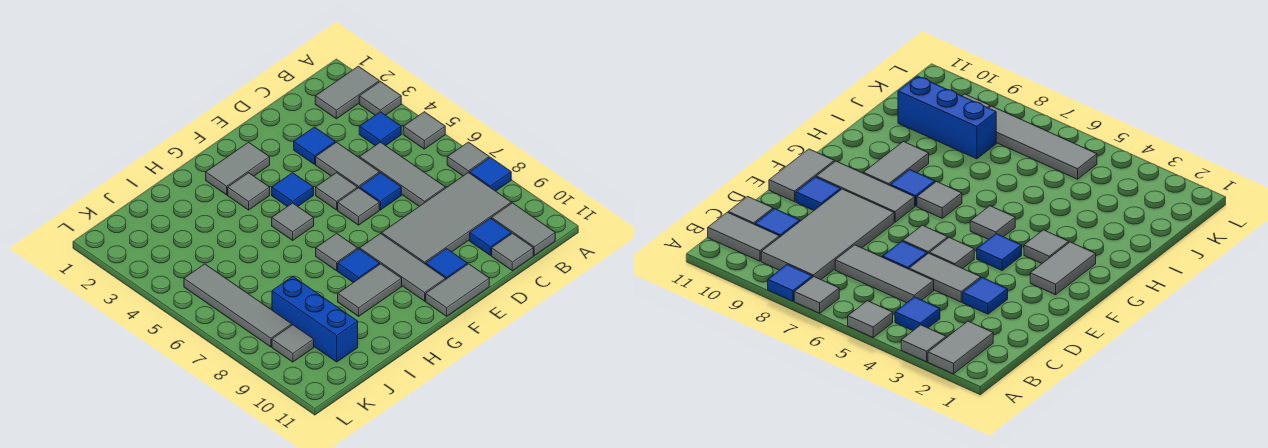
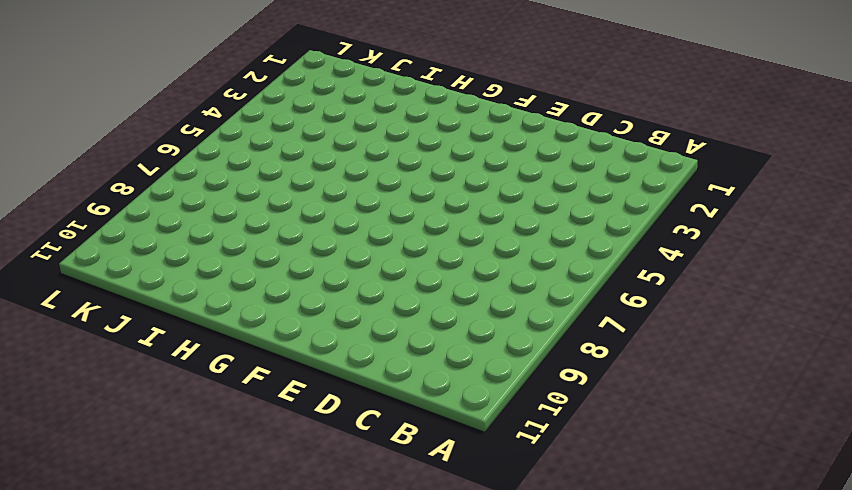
none -> grey tile A2:B2 level 1
none -> grey tile A3 level 1
none -> grey tile A5 level 1

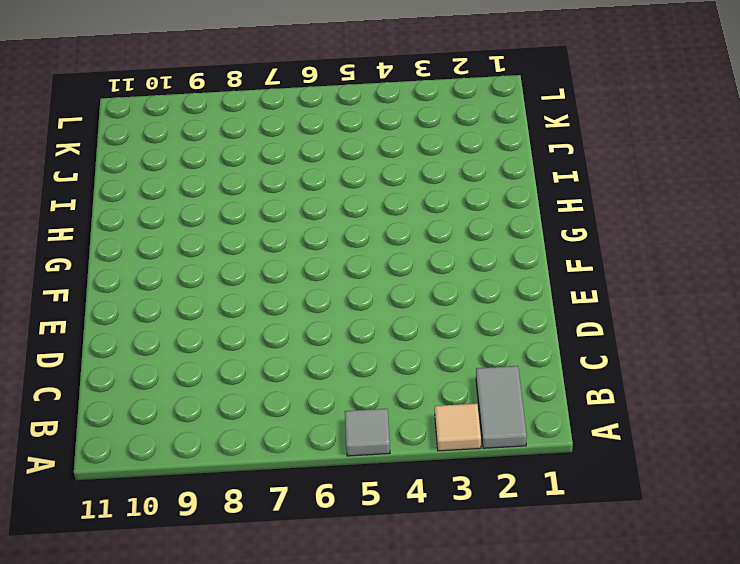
tan tile A3 level 1 -> grey tile A3 level 1
none -> grey tile A7 level 1
none -> blue tile A8 level 1
none -> blue tile B4 level 1

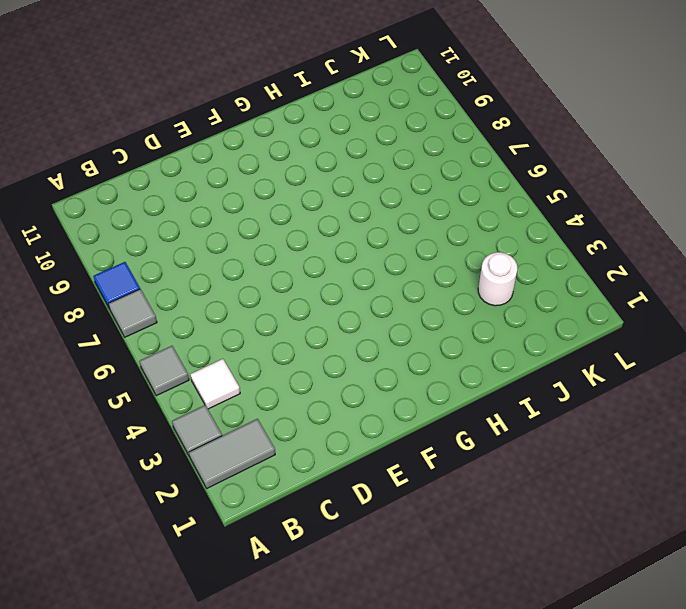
white tile B4 level 1 -> blue tile B4 level 1
white round brick J3 level 1 -> none
none -> grey tile B8:E9 level 1
none -> grey tile B10:B11 level 1
none -> grey tile C5:C7 level 1

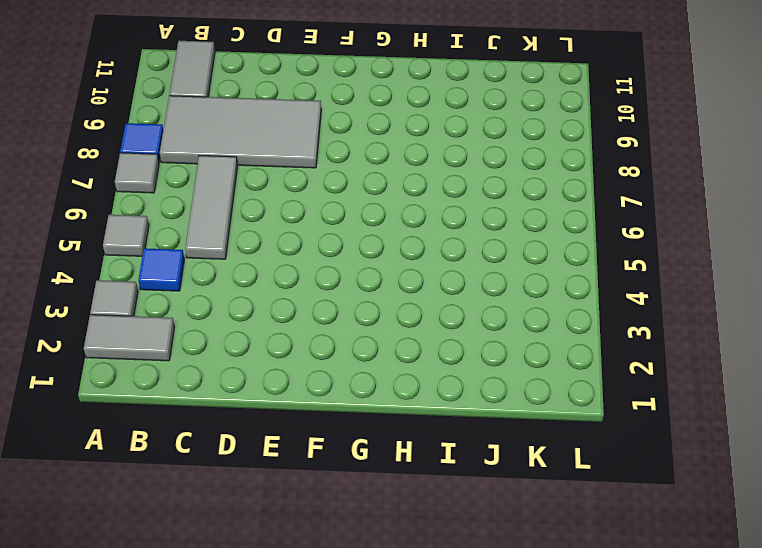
none -> blue tile C10 level 1
none -> grey tile C11 level 1
none -> blue tile D3 level 1

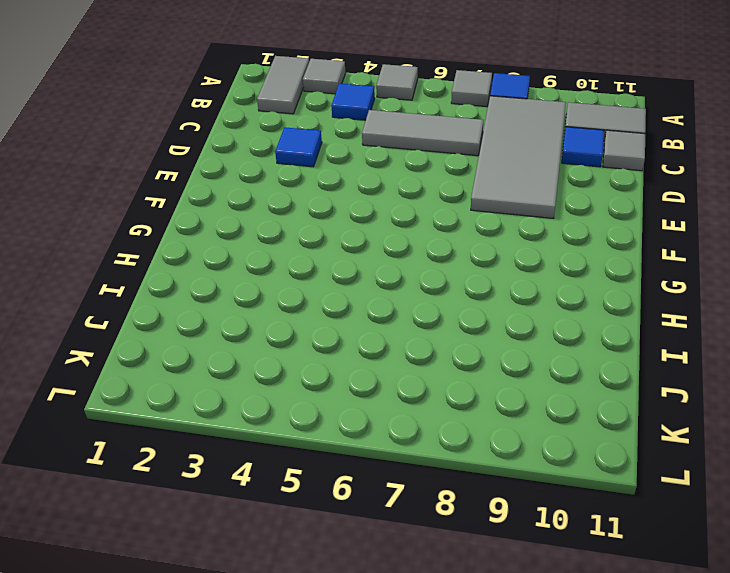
none -> grey tile D4:D5 level 1
none -> blue tile D6 level 1
none -> grey tile E5 level 1

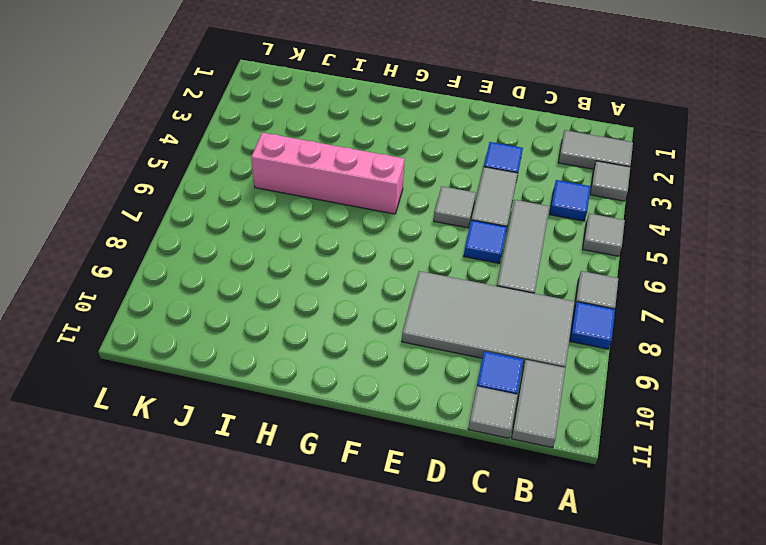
pink brick G5:J5 level 1 -> grey tile G5 level 1
none -> grey tile E6 level 1
none -> blue tile E10 level 1
none -> grey tile E11:F11 level 1

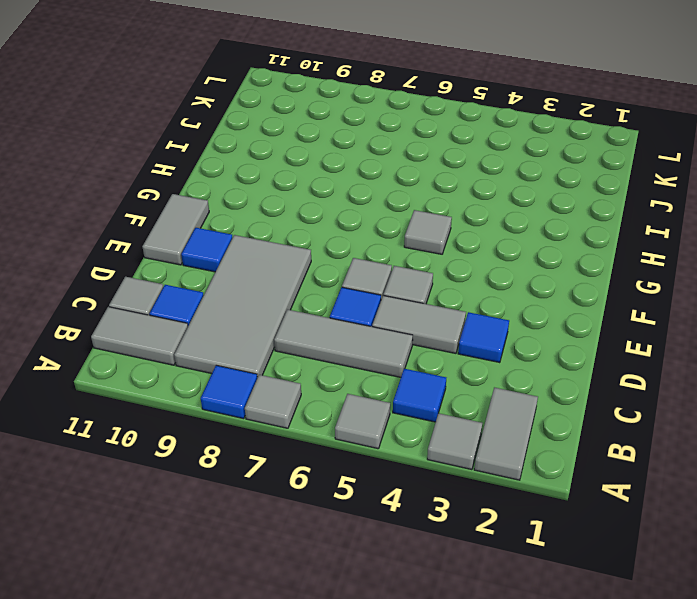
none -> grey tile F2:G2 level 1
none -> blue tile F4 level 1
none -> grey tile F8:F10 level 1

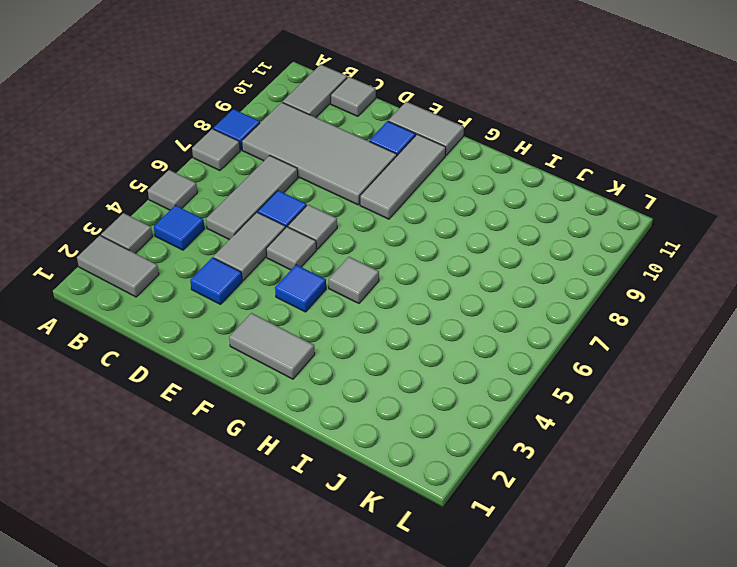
none -> blue tile C10 level 1
none -> grey tile G3 level 1
none -> grey tile G7 level 1

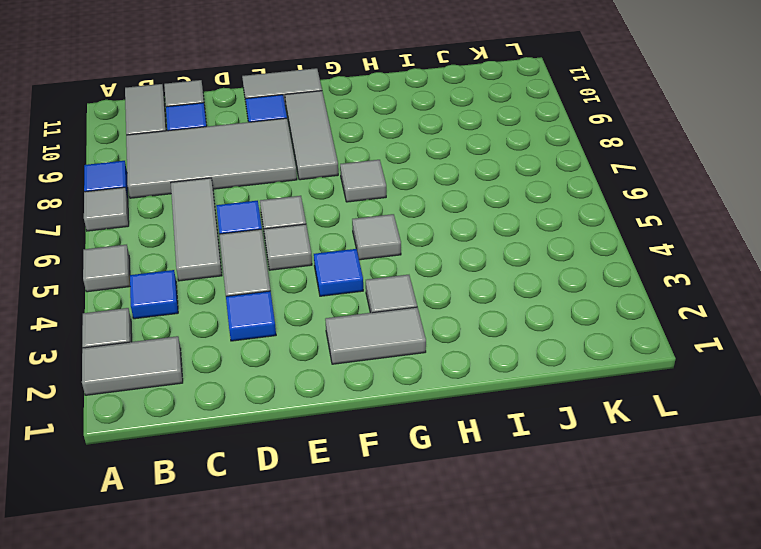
none -> blue tile G8 level 1
none -> grey tile G9:H9 level 1
none -> blue brick J8:J10 level 1

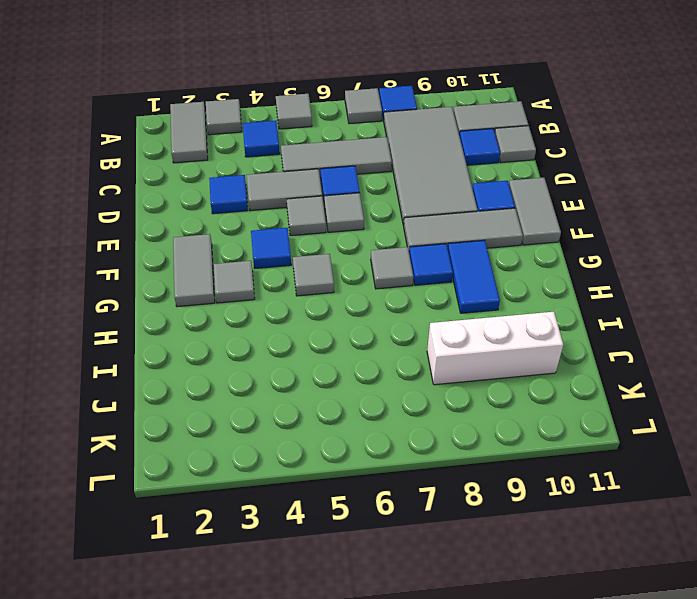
blue tile G9:H9 level 1 -> grey tile G9:H9 level 1
white brick J8:J10 level 1 -> blue brick J8:J10 level 1
none -> grey tile K5:K8 level 1
none -> grey tile K9 level 1

